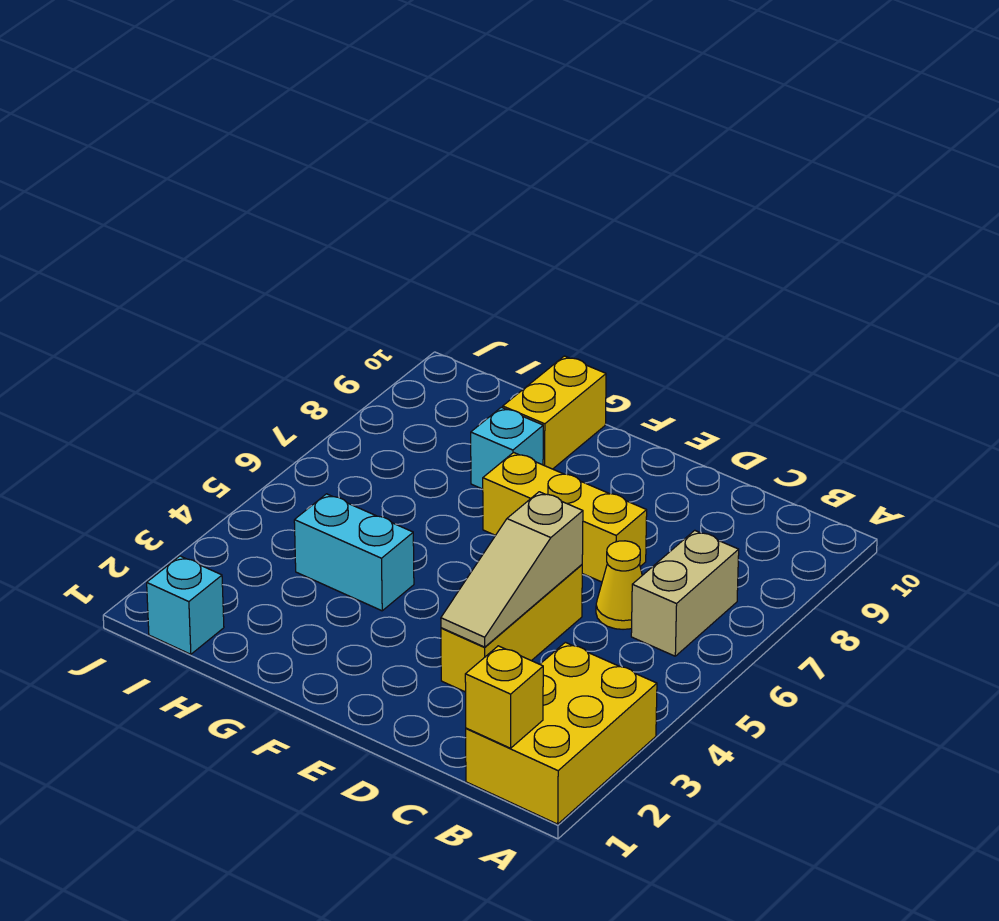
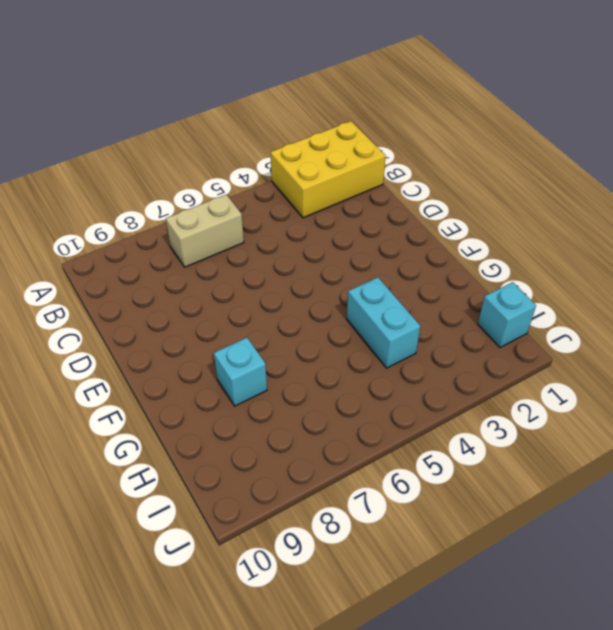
none -> yellow cone C6 level 1
none -> yellow brick D3:D5 level 1

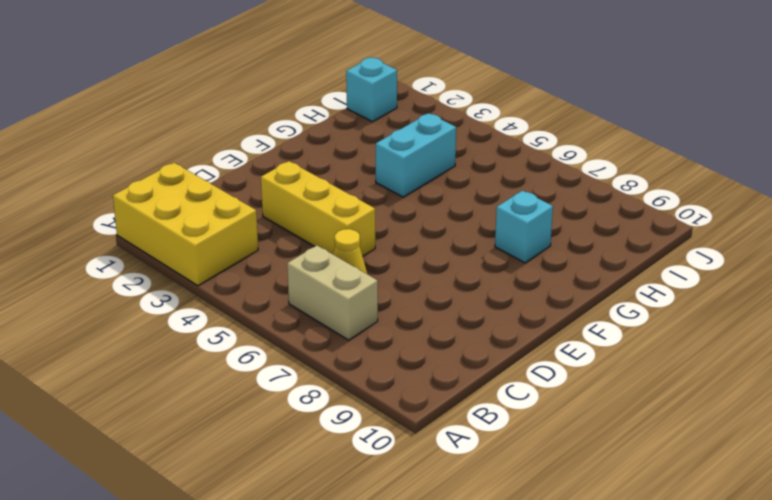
none -> yellow brick D7:F7 level 1
none -> yellow brick G9:G10 level 1

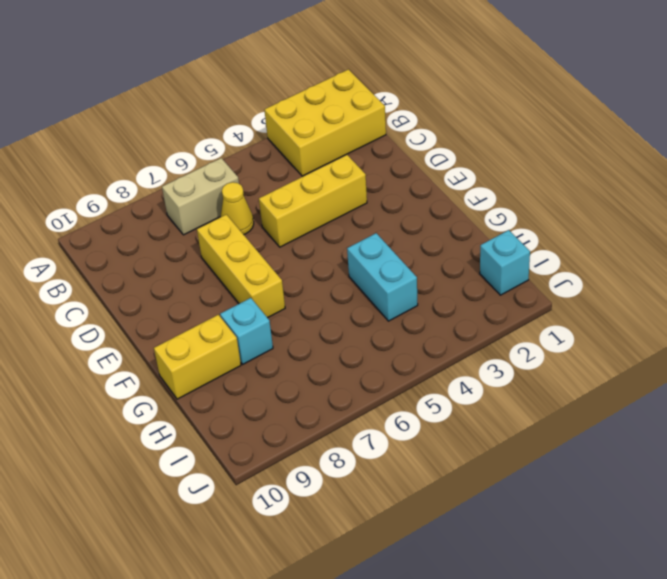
none -> yellow brick B1 level 2
none -> tan slope D3:D5 level 2 top 5

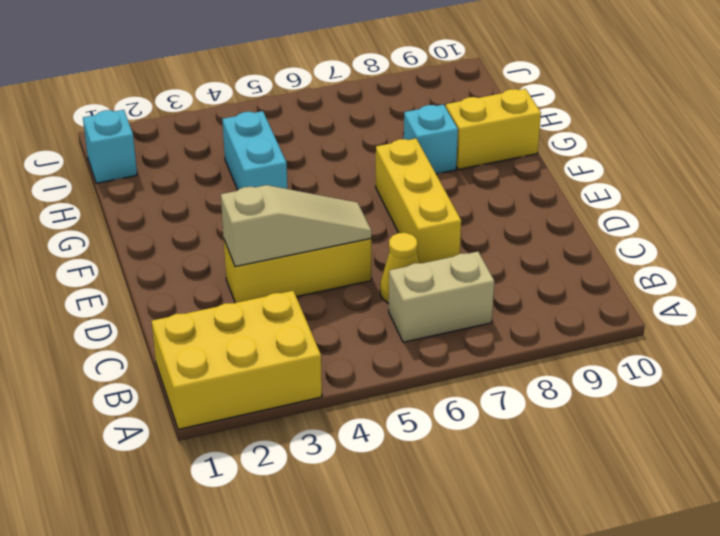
tan slope D3:D5 level 2 top 3 -> tan slope D3:D5 level 2 top 5
none -> yellow brick B1 level 2

